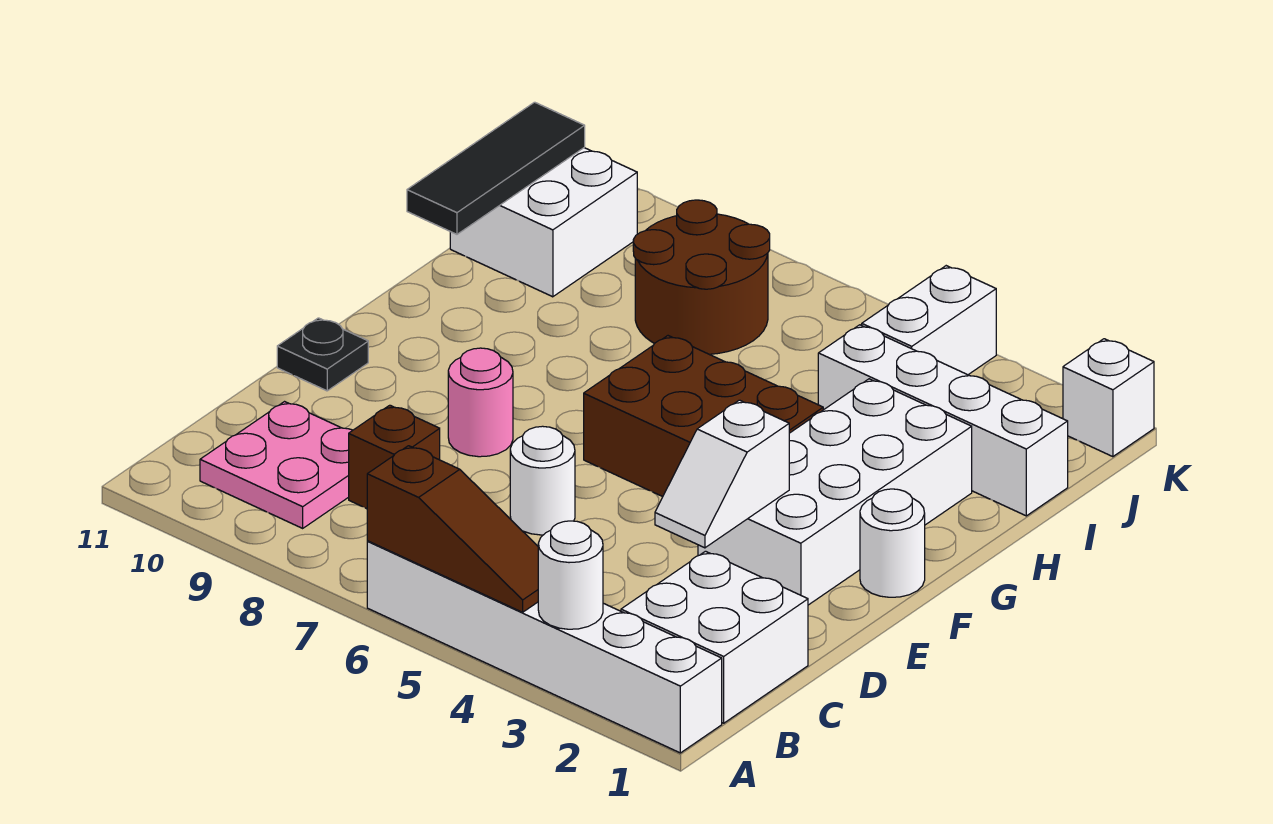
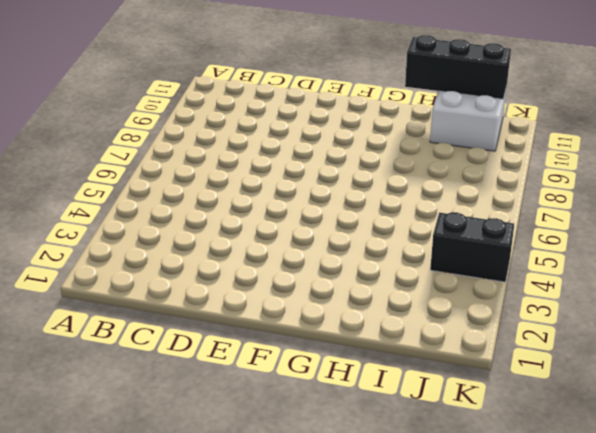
black brick H11:J11 level 2 -> black tile H11:J11 level 2
black brick J4:K4 level 1 -> white brick J4:K4 level 1
none -> white brick A1:A6 level 1
none -> white brick B1:C2 level 1
none -> pink plate B9:C10 level 1

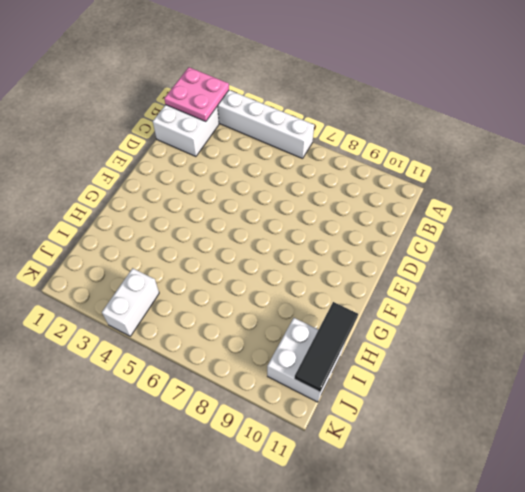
pink plate A1:B2 level 2 -> pink plate B9:C10 level 1
none -> brown brick C8 level 1
none -> white round brick D6 level 1
none -> white brick E2:H3 level 1

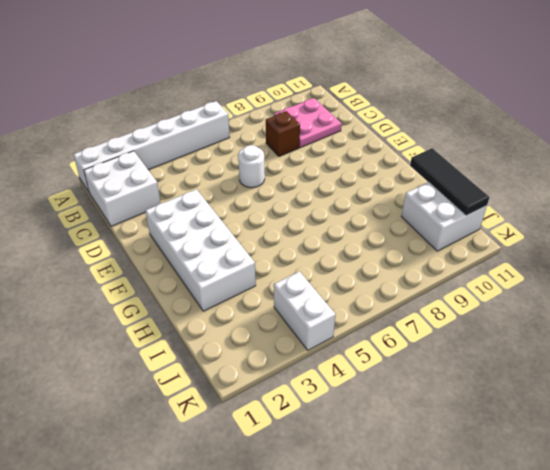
none -> pink round brick E8 level 1
none -> black plate E11 level 1
none -> white round brick F1 level 1

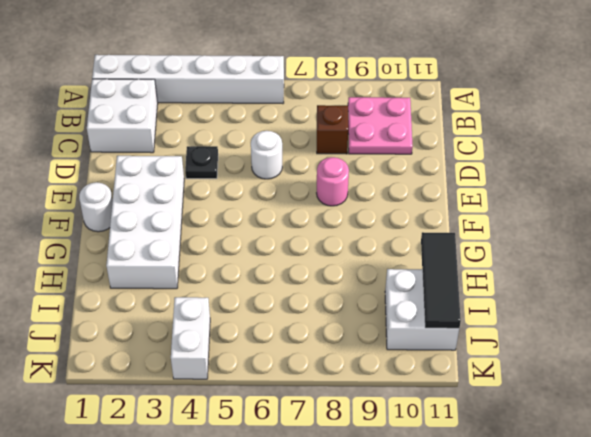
black plate D4 level 1 -> black plate E11 level 1
none -> brown brick F4:G6 level 1
none -> white brick I1:I4 level 1
none -> brown round brick I7:J8 level 1

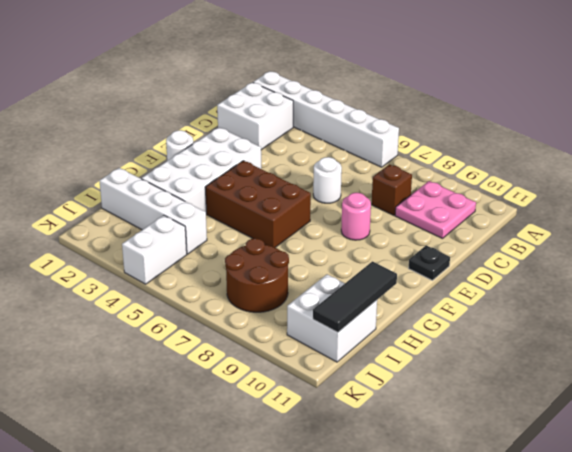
none -> white brick K1 level 1
none -> white round brick A3 level 2
none -> brown slope A4:A6 level 2 top 6

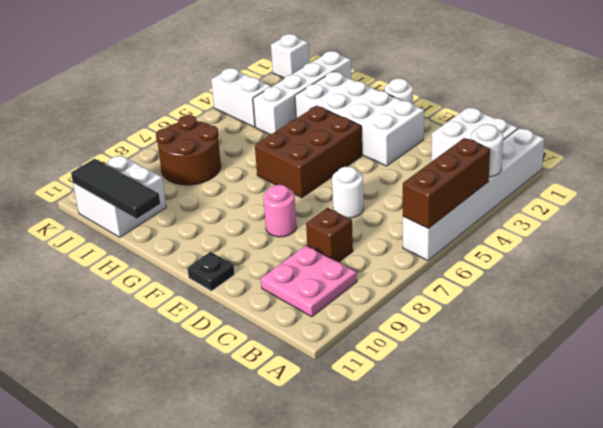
brown brick A4:A6 level 2 -> brown slope A4:A6 level 2 top 6
none -> white slope D3:E3 level 2 top E

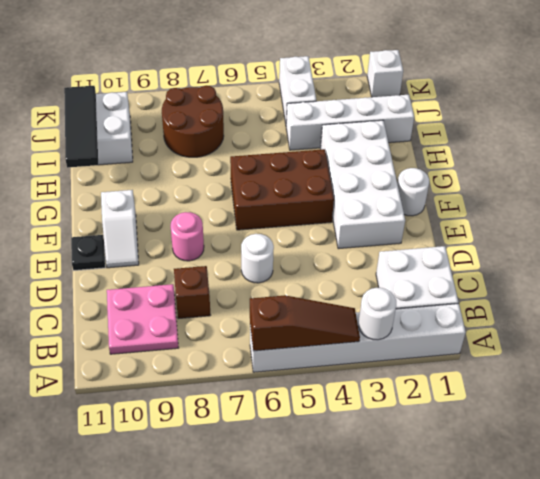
white slope E10:F10 level 1 top F -> white slope D3:E3 level 2 top E

